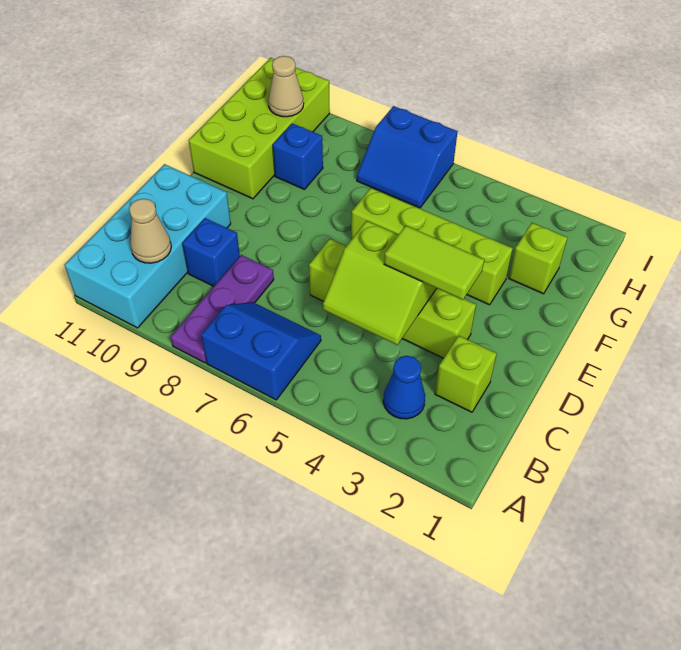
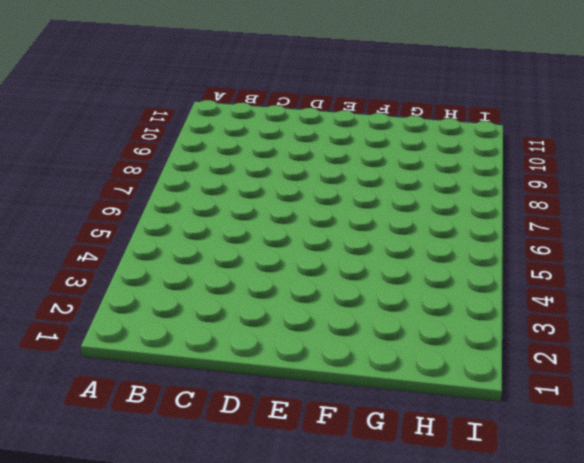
none -> blue slope A6:B7 level 1 top A
none -> purple plate A8:C8 level 1
none -> cyan brick A10:D11 level 1

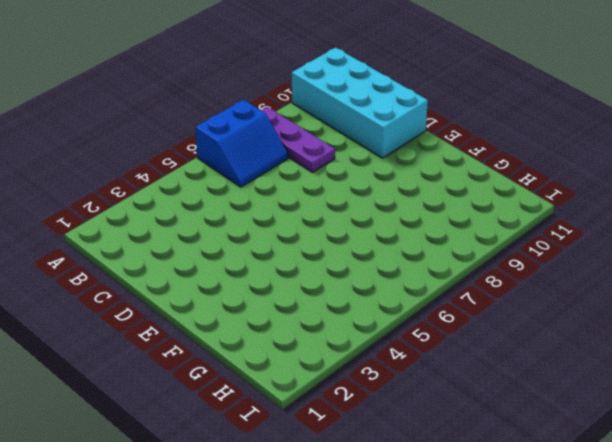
none -> blue cone B3 level 1
none -> lime brick C2 level 1
none -> blue brick C9 level 1

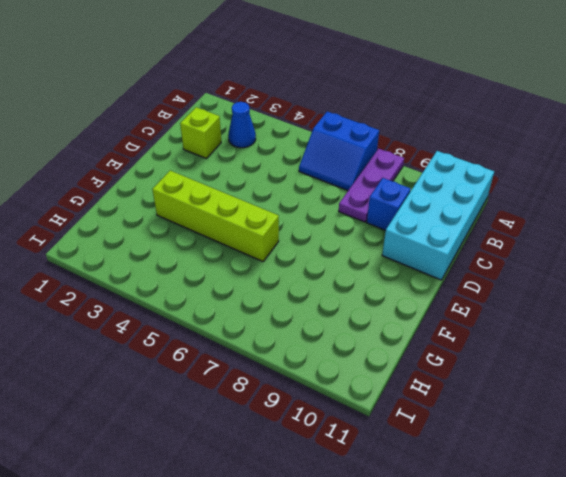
none -> lime brick D3:D6 level 1
none -> lime brick F10:I11 level 1
none -> lime brick G2 level 1

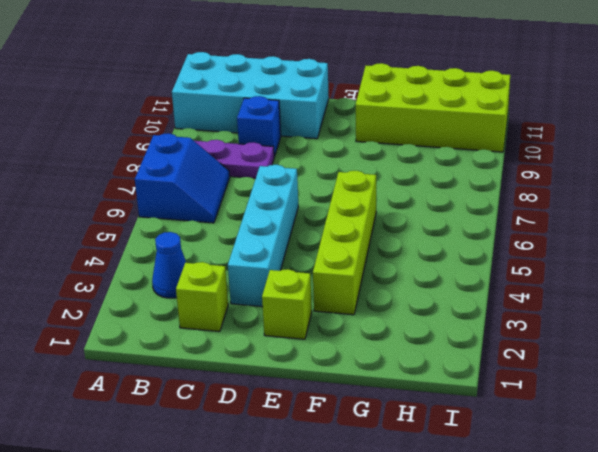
cyan brick D3:D6 level 1 -> lime brick D3:D6 level 1
lime brick E2 level 1 -> lime brick G2 level 1
none -> blue brick G9 level 1
none -> blue slope H6:I7 level 1 top I
none -> tan cone B10 level 2

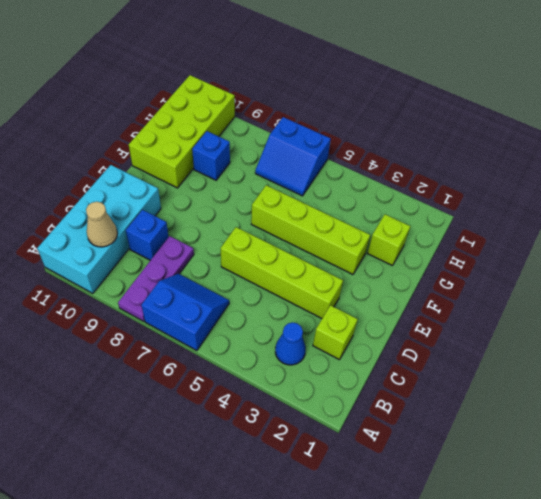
none -> lime slope C4:D5 level 2 top D
none -> tan cone H10 level 2
none -> lime tile D3:D4 level 3

